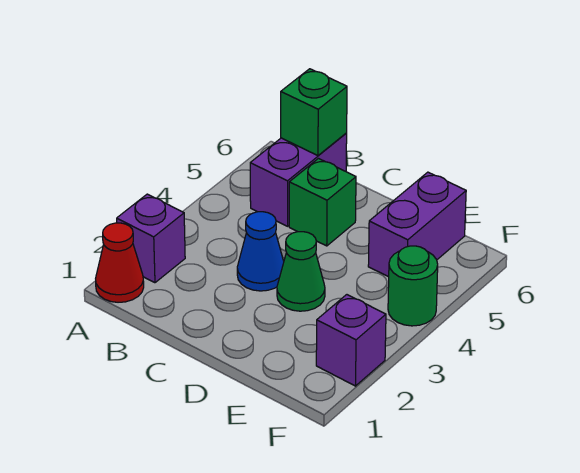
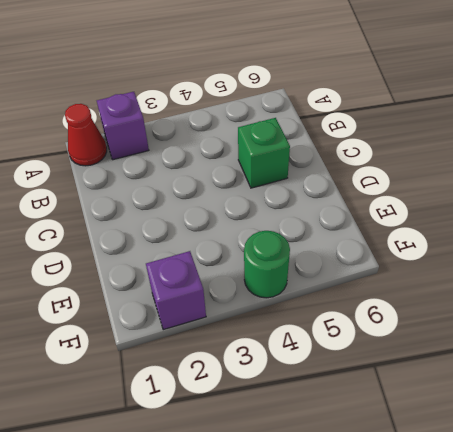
none -> purple brick B5:B6 level 1
none -> blue cone C3 level 1

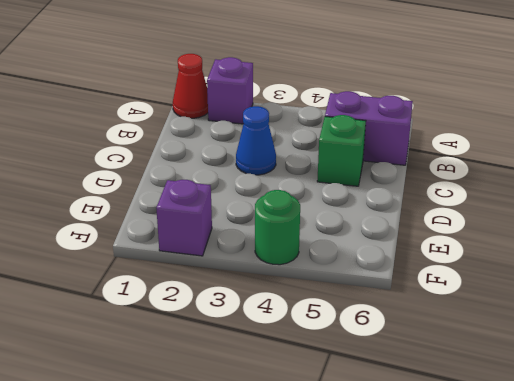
none -> green cone D3 level 1
none -> purple brick E5:E6 level 1

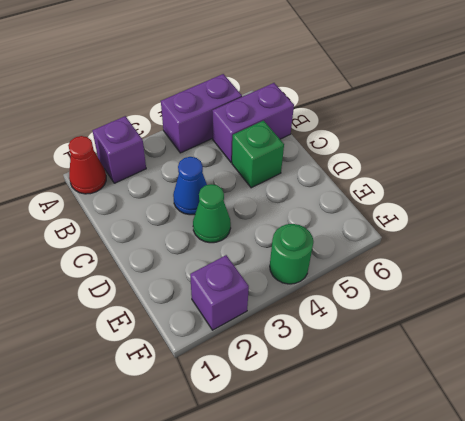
purple brick A4:A5 level 1 -> purple brick E5:E6 level 1
none -> green brick B6 level 2

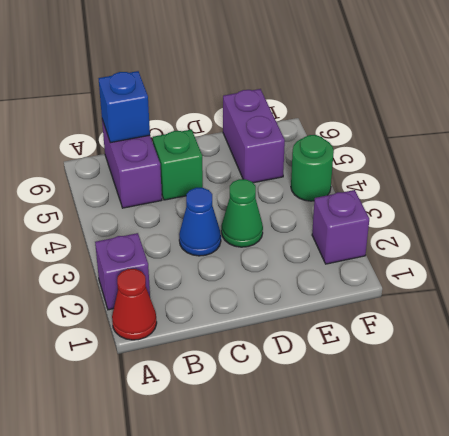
blue brick B6 level 2 -> green brick B6 level 2

